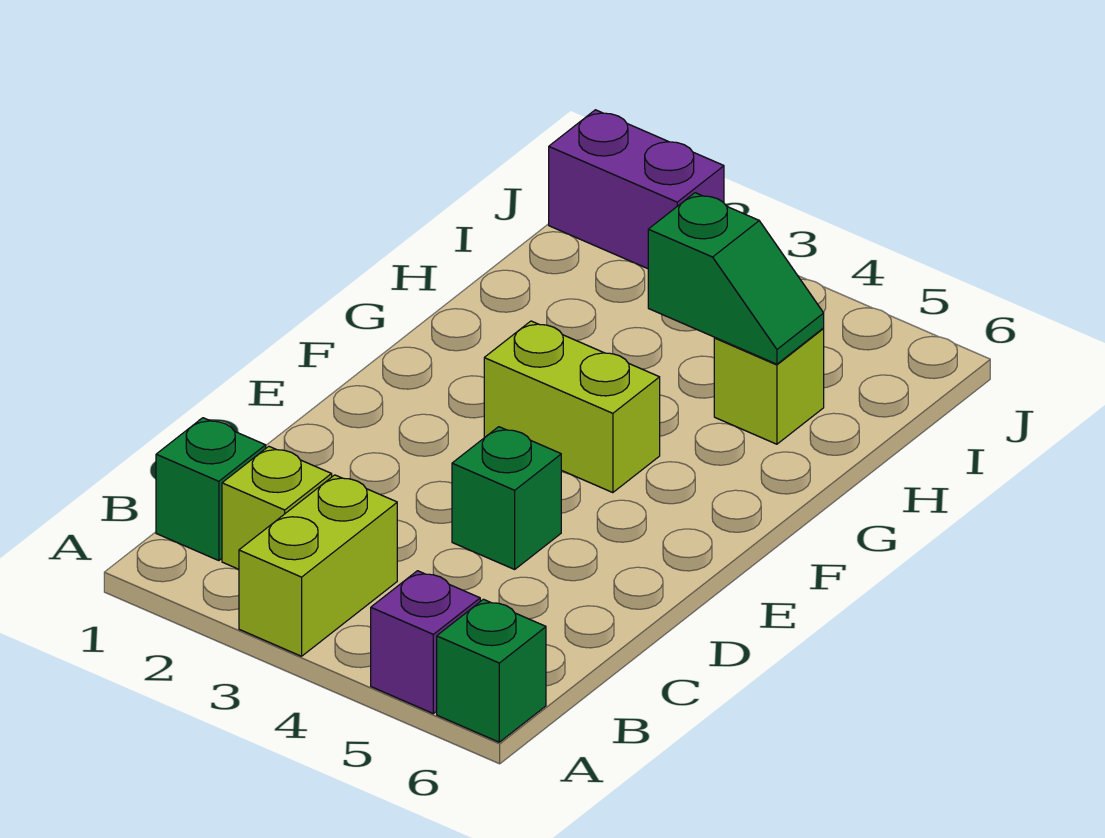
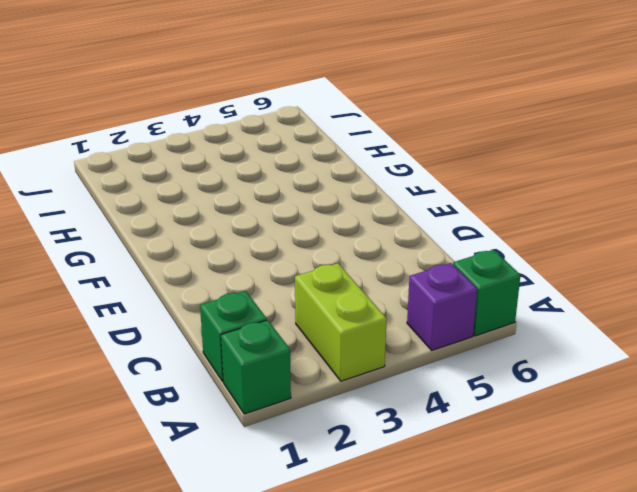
green brick A1 level 1 -> green brick D4 level 1
none -> lime brick B2 level 1
none -> lime brick F3:F4 level 1

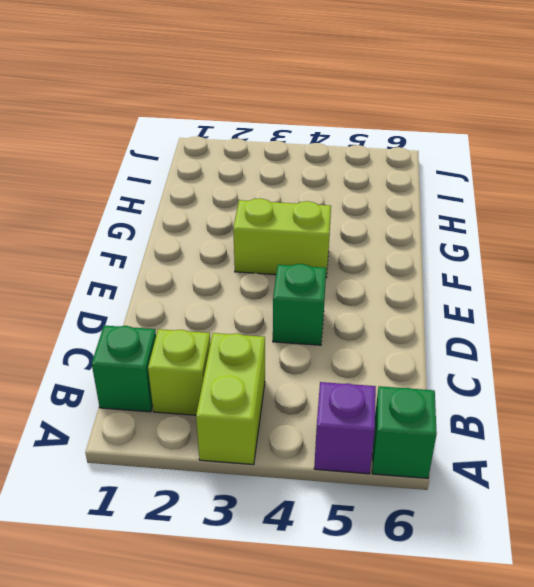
none -> lime brick H5 level 1
none -> purple brick J1:J2 level 1

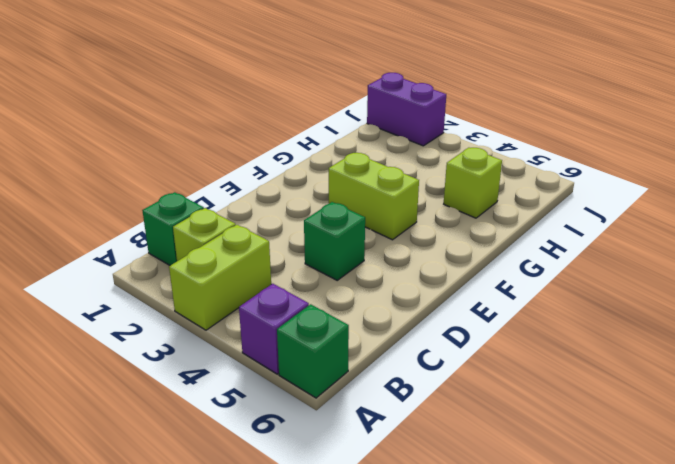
none -> green slope H4:H5 level 2 top 4

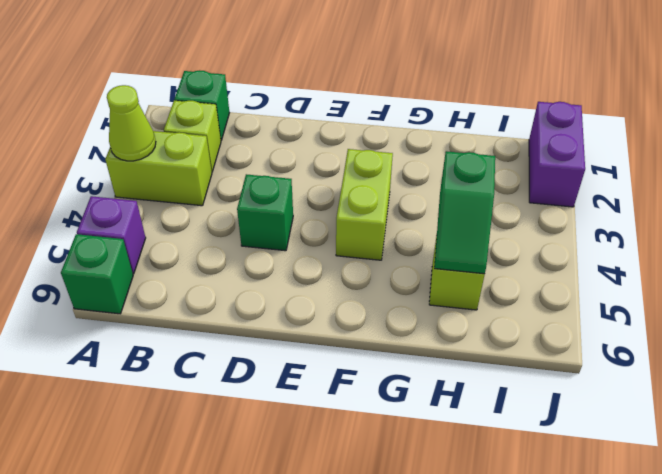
lime cone A3 level 2 -> none

